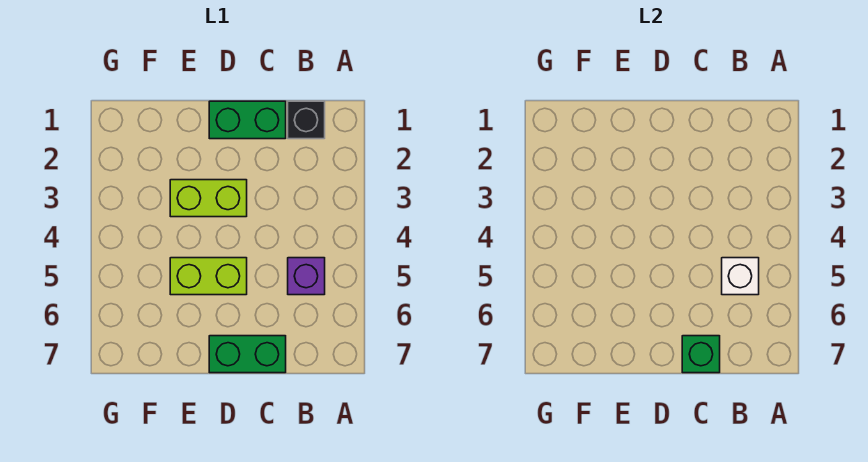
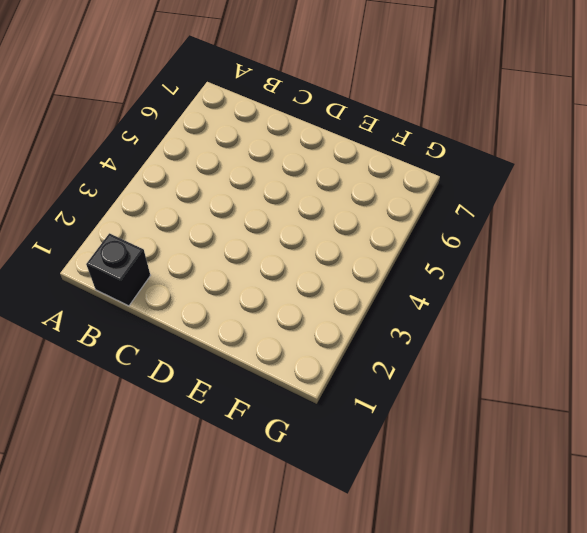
none -> purple brick B5 level 1
none -> green brick C1:D1 level 1

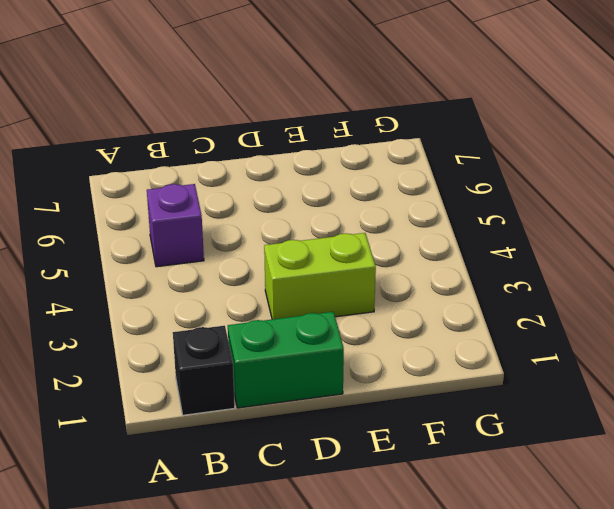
none -> green brick C7:D7 level 1
none -> lime brick D5:E5 level 1

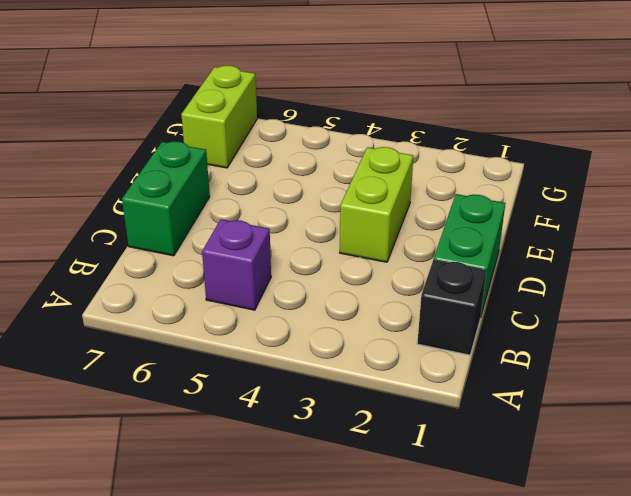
lime brick F7:G7 level 1 -> lime brick D5:E5 level 1
none -> white brick B5 level 2
none -> green brick C7 level 2

